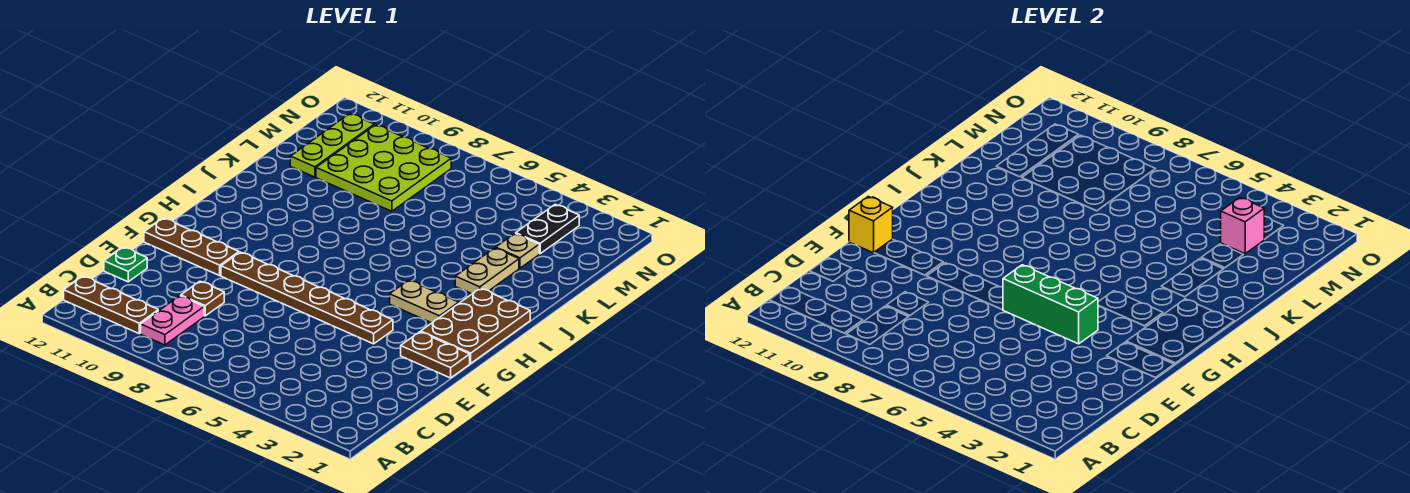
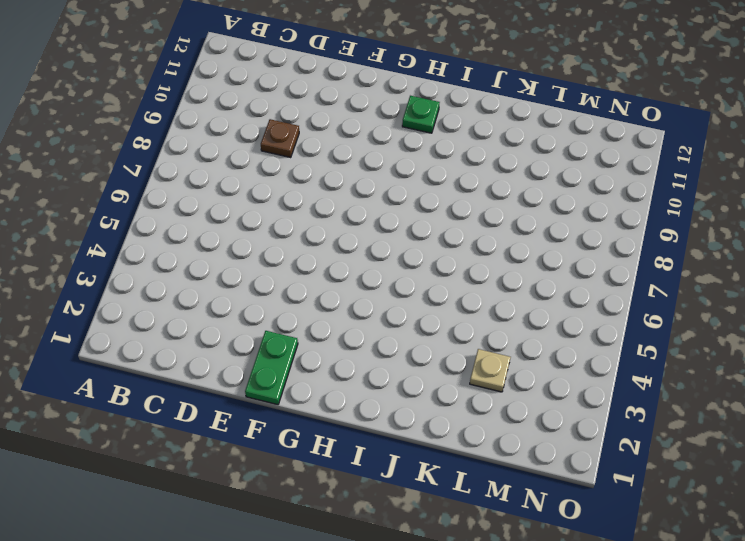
green plate F1:F2 level 1 -> brown plate F1:F2 level 1
green plate H11 level 1 -> green plate D12 level 1
none -> pink plate B9:C9 level 1
none -> brown plate B10:B12 level 1
none -> brown plate F4:F9 level 1

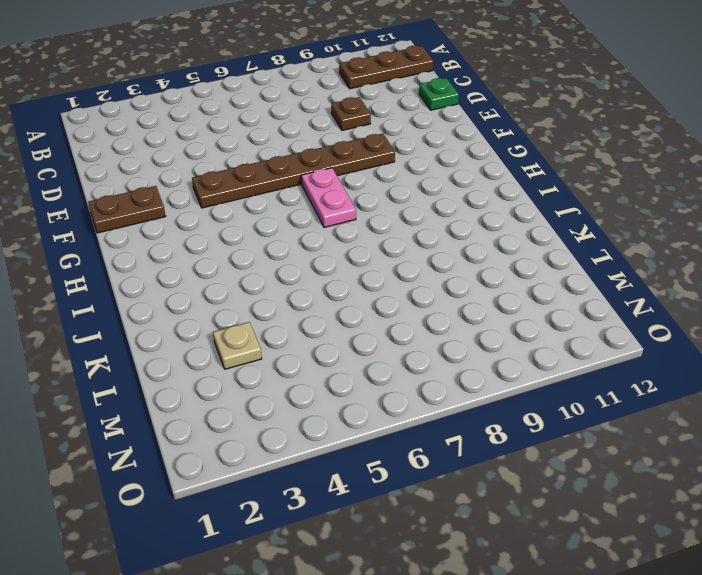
pink plate G7:H7 level 1 -> pink plate B9:C9 level 1
none -> brown plate F10:F12 level 1
none -> brown plate G1:I2 level 1
none -> tan plate H3:H4 level 1

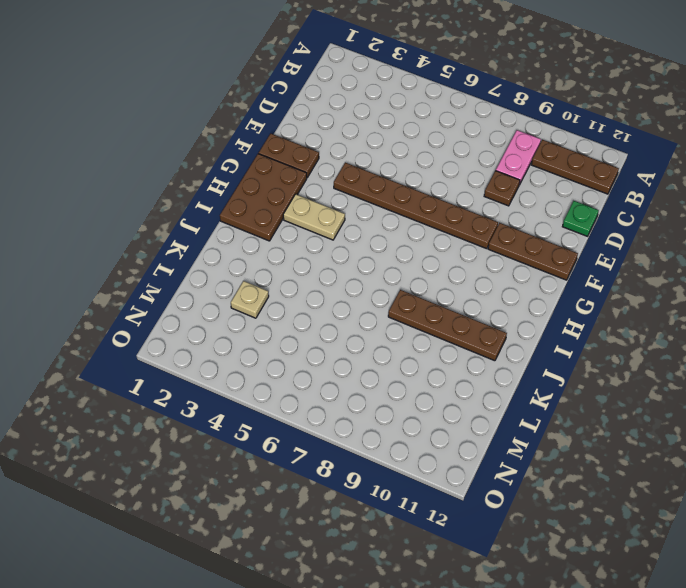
brown plate J8:J11 level 1 -> none
none -> tan plate J3:K3 level 1
none -> lime plate L8:N10 level 1
none -> lime plate L11:N11 level 1

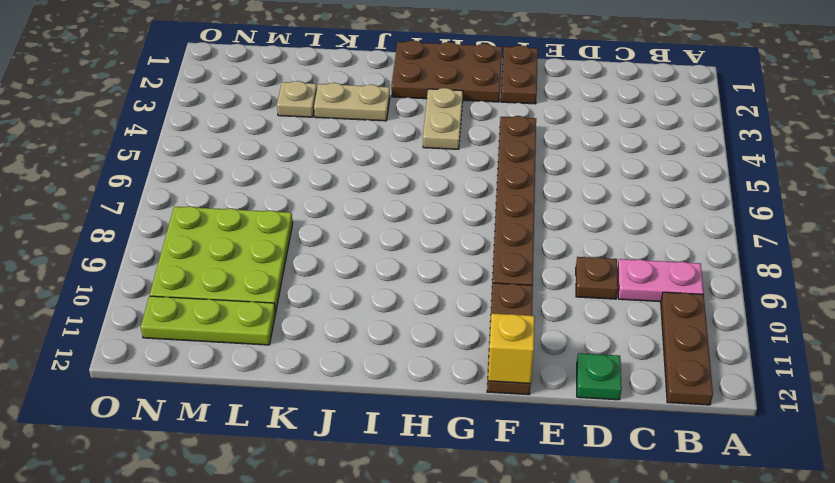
none -> black plate M3:N3 level 1
none -> green brick F4:F6 level 2
none -> pink brick M3 level 2

